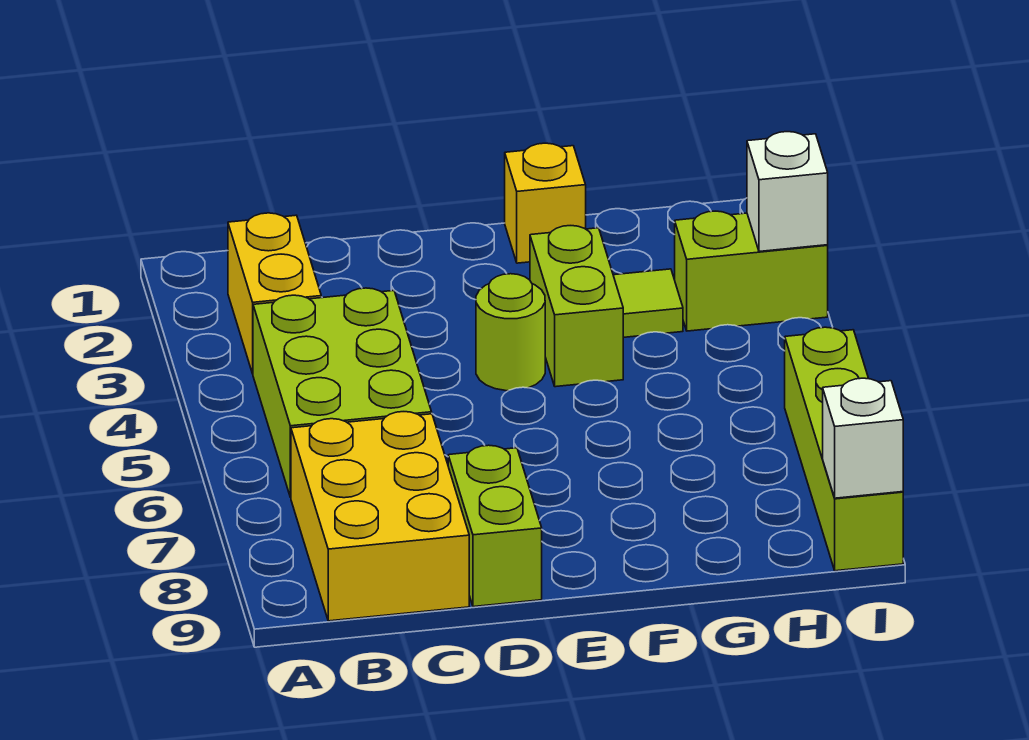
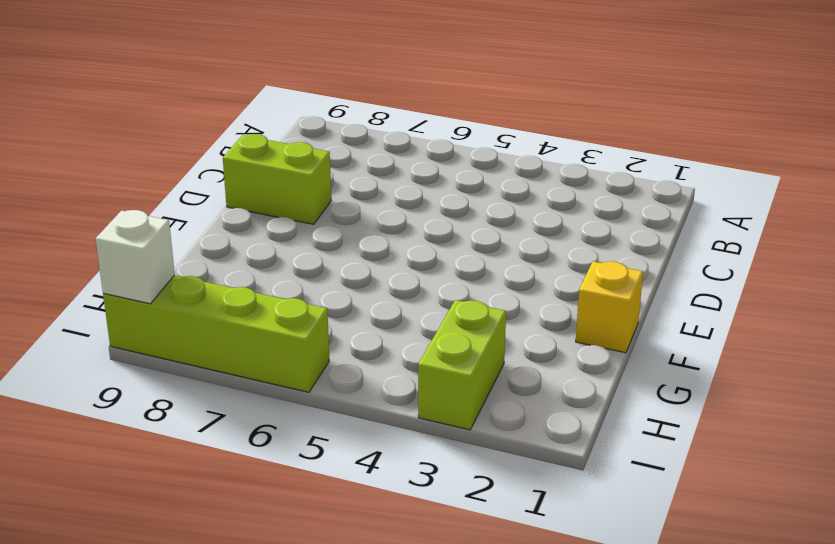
none -> yellow brick B2:B3 level 1
none -> lime brick B4:C6 level 1
none -> yellow brick B7:C9 level 1

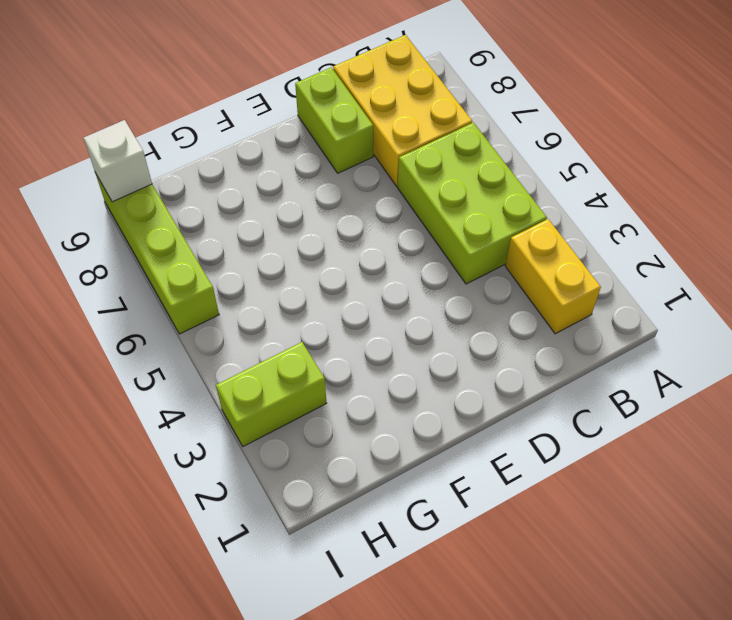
none -> lime round brick E4 level 1
none -> yellow brick F1 level 1
none -> lime brick F3:F4 level 1

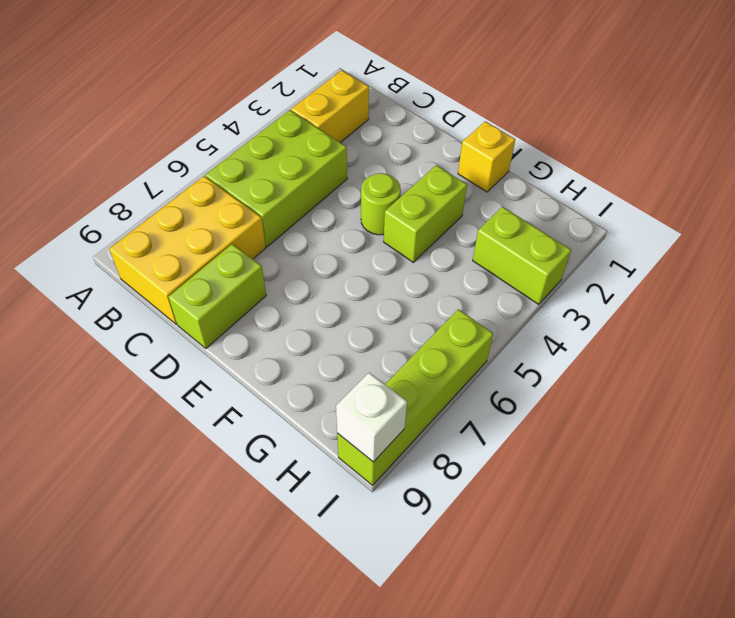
none -> lime tile G3 level 1
none -> white brick I3 level 2

